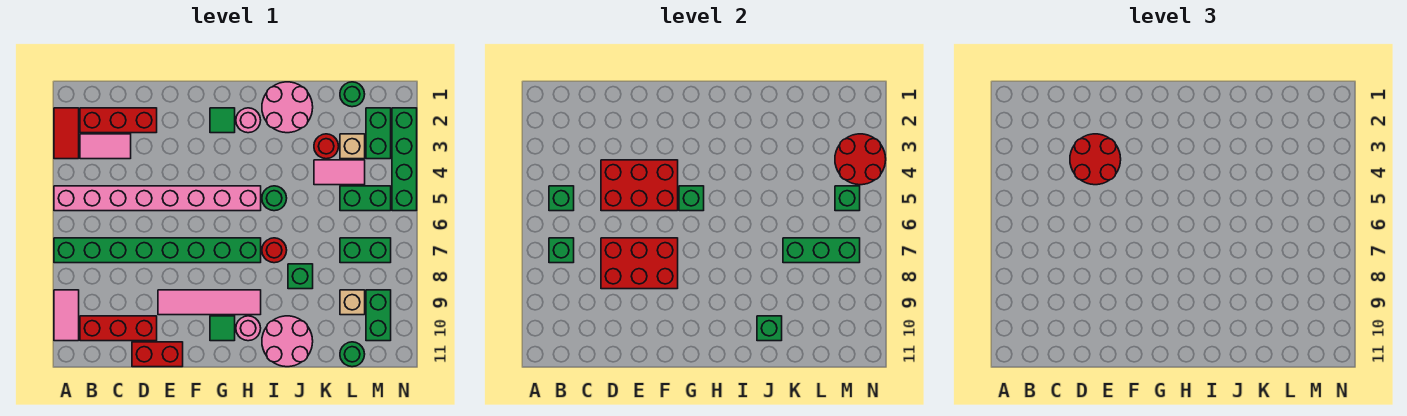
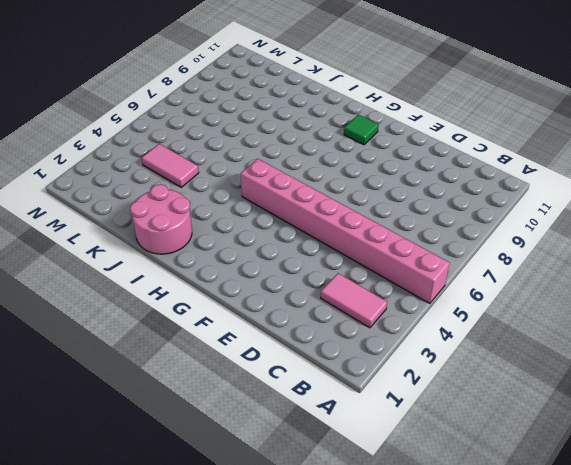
none -> red tile A2:A3 level 1
none -> green brick A7:H7 level 1
none -> pink tile A9:A10 level 1
none -> red brick B2:D2 level 1

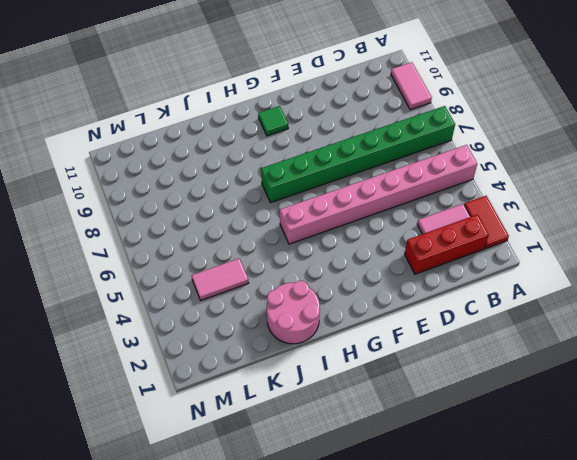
none -> red brick B10:D10 level 1
none -> red brick D11:E11 level 1
none -> pink tile E9:H9 level 1
none -> green tile G2 level 1

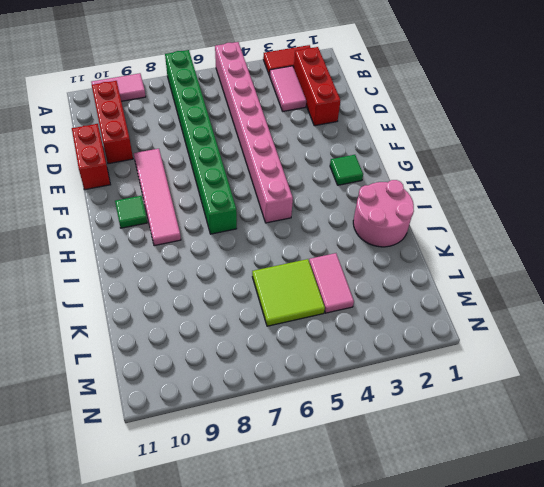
lime tile K5:L6 level 1 -> green brick L5:M5 level 1
none -> pink round brick H2 level 1
none -> pink round brick H10 level 1
none -> green round brick I5 level 1
none -> red round brick I7 level 1

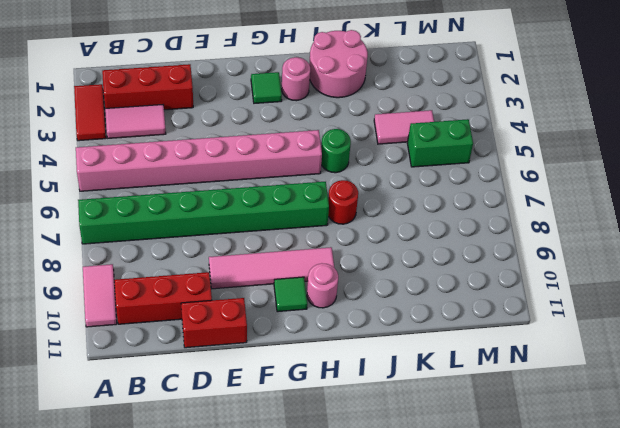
none -> pink round brick I10:J11 level 1
none -> green brick J8 level 1
none -> red round brick K3 level 1
none -> green round brick L1 level 1

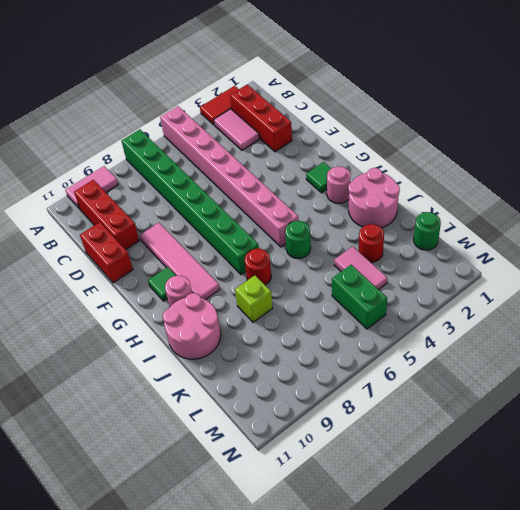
lime brick J8 level 1 -> green brick J8 level 1
none -> tan brick L3 level 1
none -> green brick L7:M7 level 1
none -> tan brick L9 level 1
none -> green round brick L11 level 1

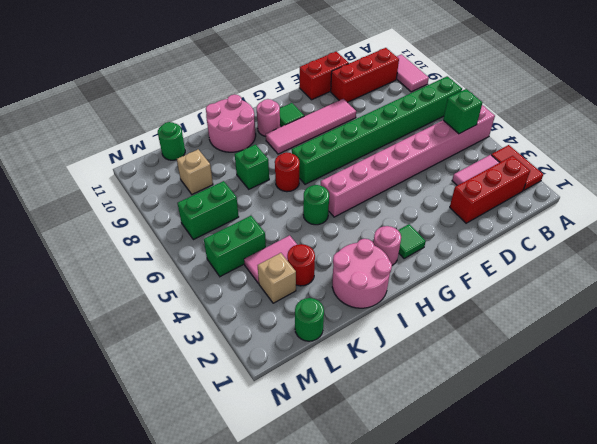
none -> green brick M2:M3 level 1
none -> green brick M9:M10 level 1
none -> green brick N2:N5 level 1
none -> green brick B7 level 2

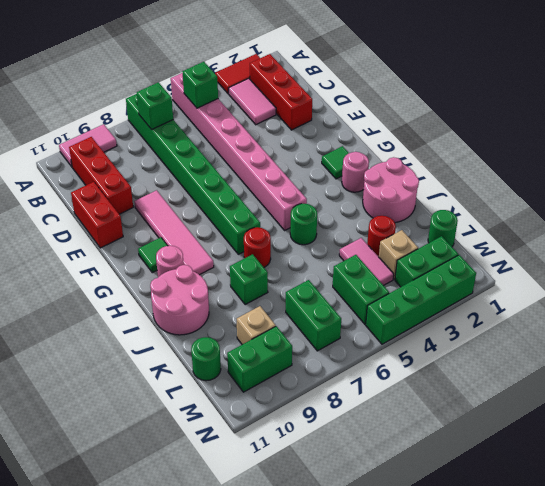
none -> red brick D4:F5 level 2
none -> red brick D7:F8 level 2
none -> green brick G5 level 2
none -> green brick J10 level 2

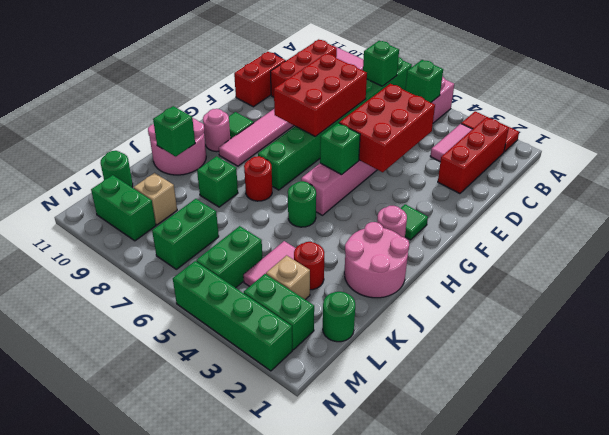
none -> green brick K7:M7 level 2
none -> red round brick M3:N4 level 2
none -> green brick M5 level 2
none -> red round brick D3:E4 level 3

